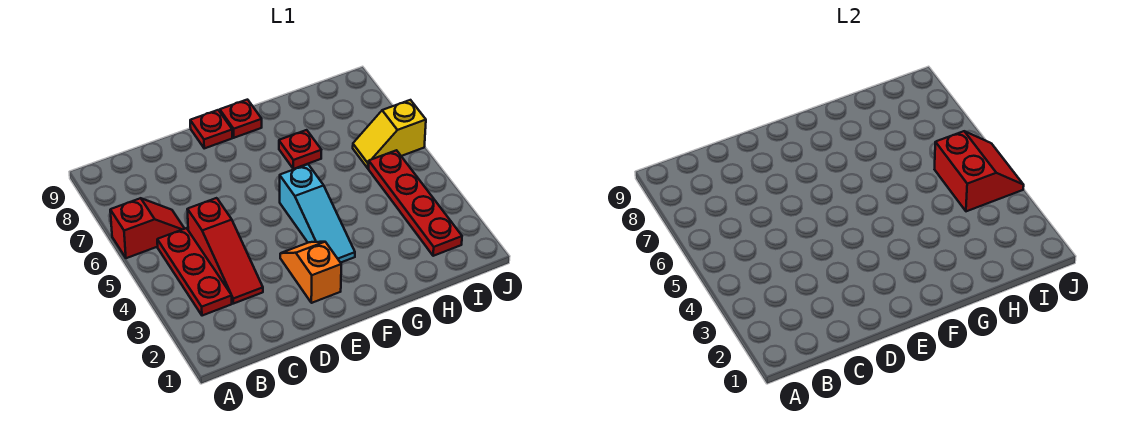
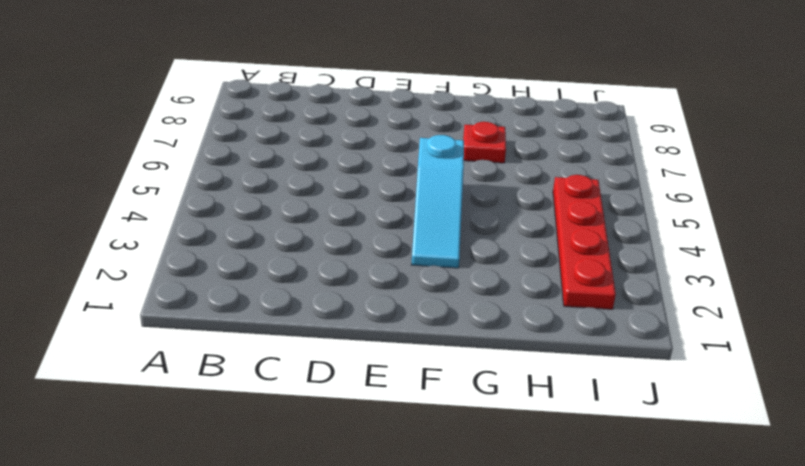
none -> red slope A6:B6 level 1 top A
none -> red plate B3:B5 level 1

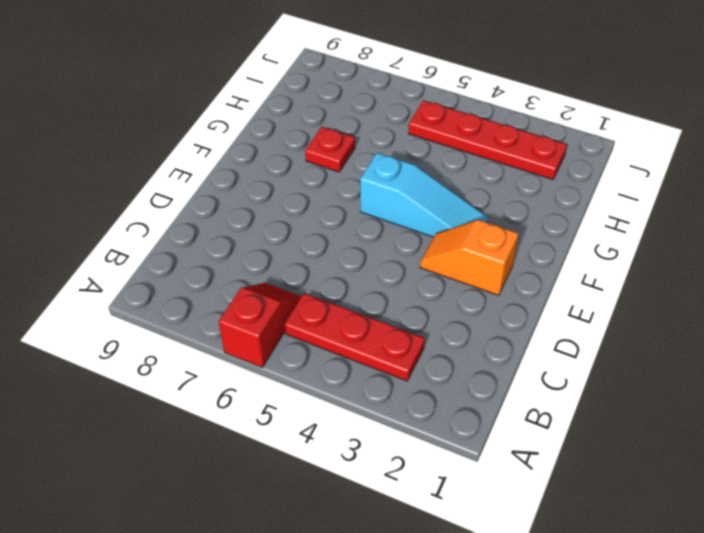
none -> red slope C3:C5 level 1 top 5
none -> red plate E9 level 1

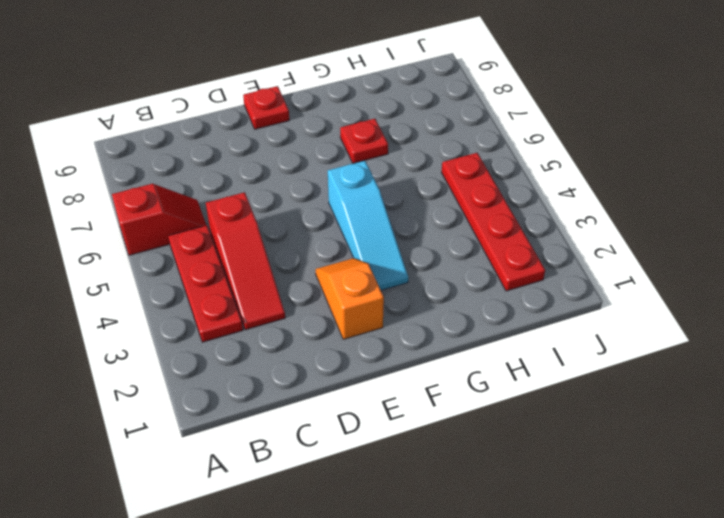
none -> red plate F9 level 1
none -> yellow slope I6:J6 level 1 top J

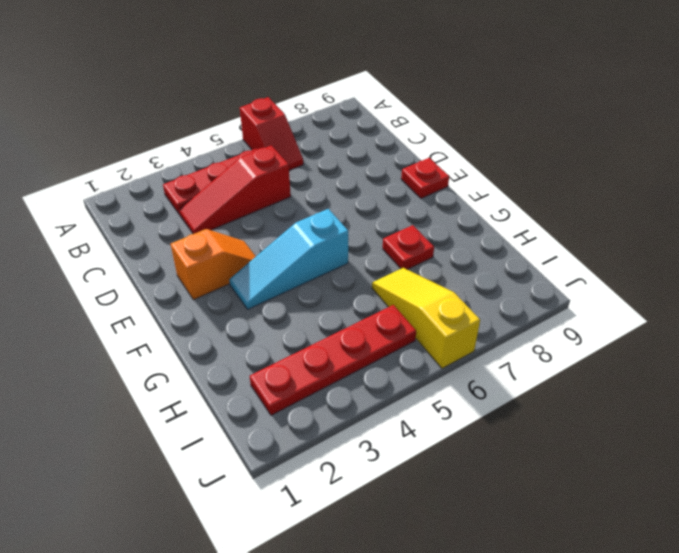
yellow slope H6:J6 level 1 top J -> yellow slope I6:J6 level 1 top J
none -> red plate F9 level 1
none -> red slope I4:J5 level 2 top I

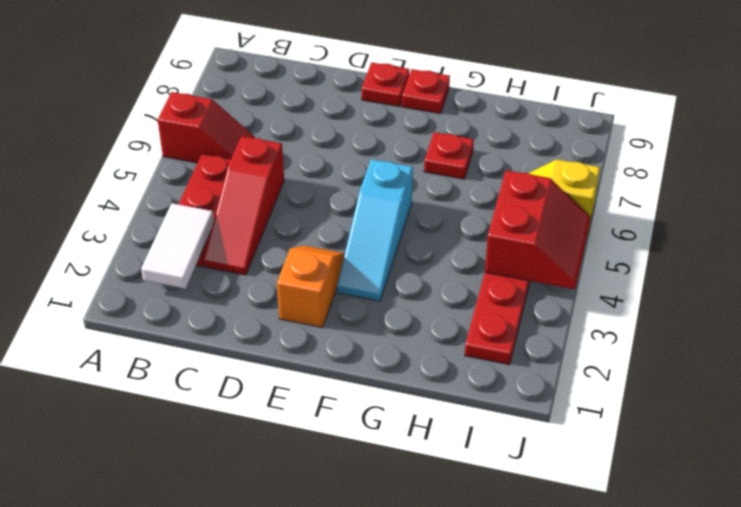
white tile B2:B3 level 2 -> none

